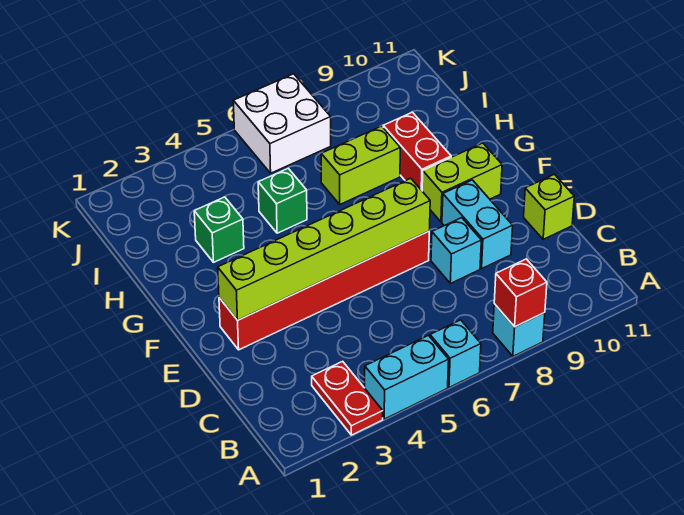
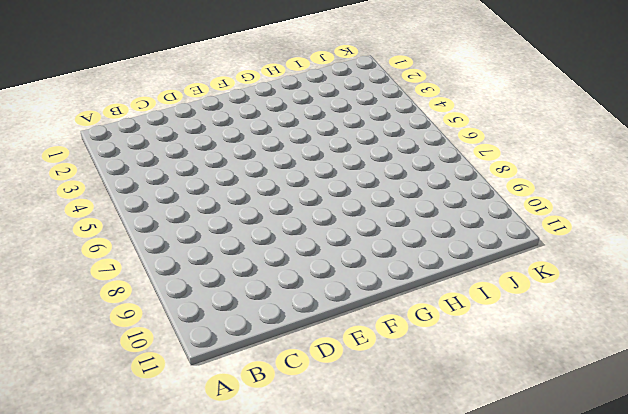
none -> red plate A3:B3 level 1
none -> cyan brick A4:A5 level 1
none -> cyan brick A6 level 1

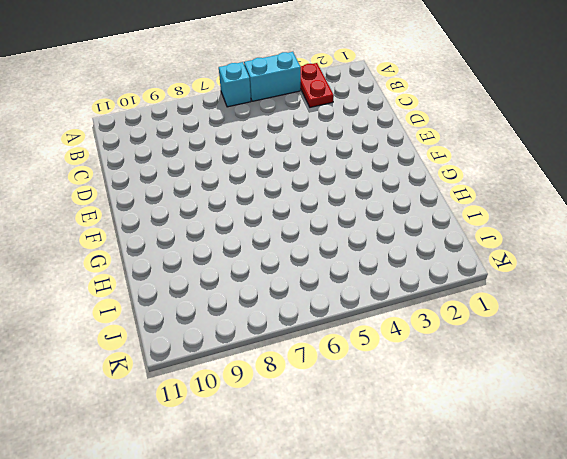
none -> cyan brick A8 level 1
none -> cyan brick D8 level 1
none -> cyan brick D9:E9 level 1

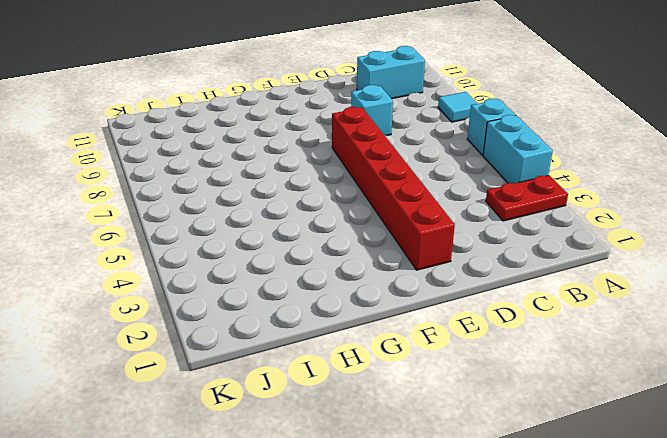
cyan tile A8 level 1 -> cyan brick A8 level 1
cyan brick B10:C10 level 1 -> cyan brick D9:E9 level 1
none -> lime brick D11 level 1
none -> lime brick F9:F10 level 1
none -> red brick G9:H9 level 1

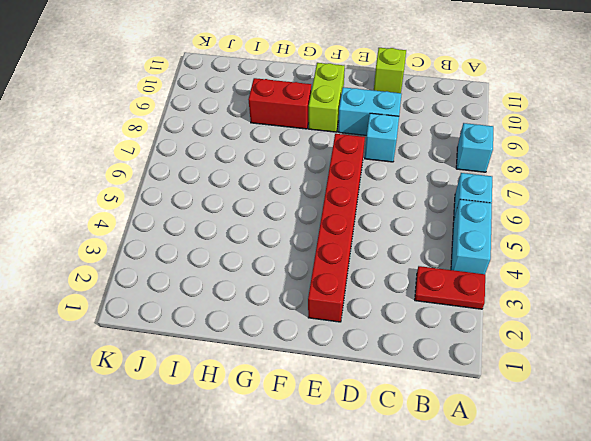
none -> green brick H3 level 1
none -> green brick H5 level 1
none -> lime brick H7:H8 level 1

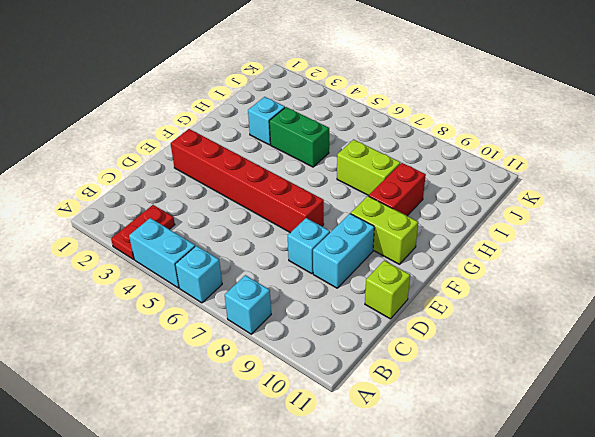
cyan brick H3 level 1 -> green brick H3 level 1
green brick H4:H5 level 1 -> green brick H5 level 1
none -> white brick J6:K7 level 1
none -> red brick A8 level 2
none -> lime brick E2:E7 level 2

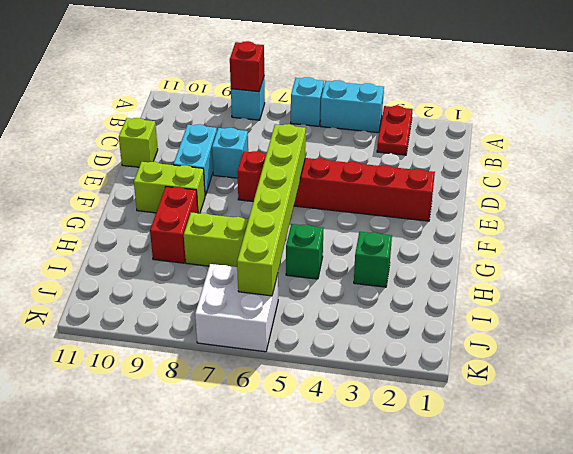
lime brick E6:J6 level 2 -> lime brick E2:E7 level 2

